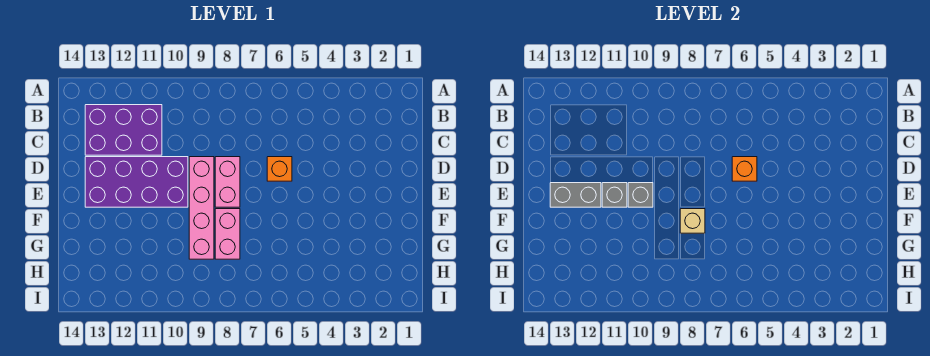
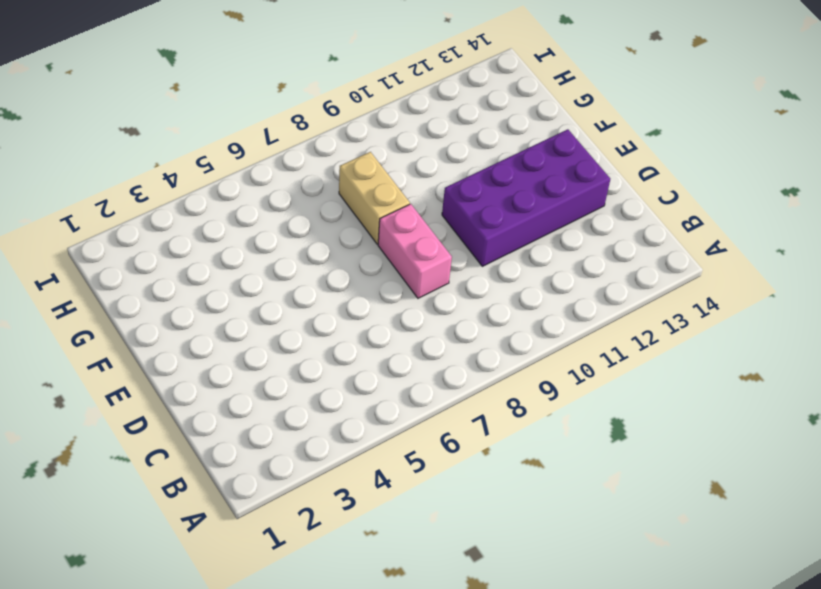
tan brick F8:G8 level 1 -> pink brick F8:G8 level 1
none -> purple brick B11:C13 level 1
none -> orange brick D6 level 1

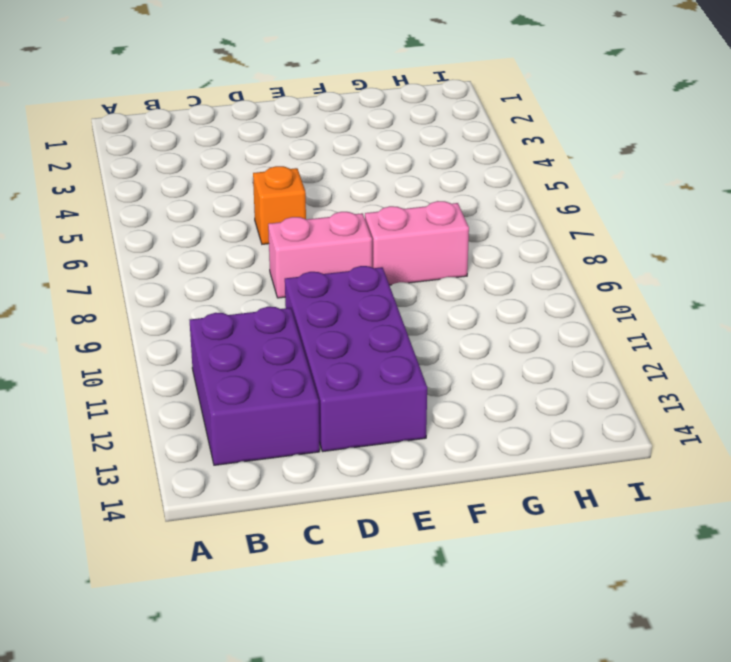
none -> pink brick D9:G9 level 1
none -> orange brick D6 level 2

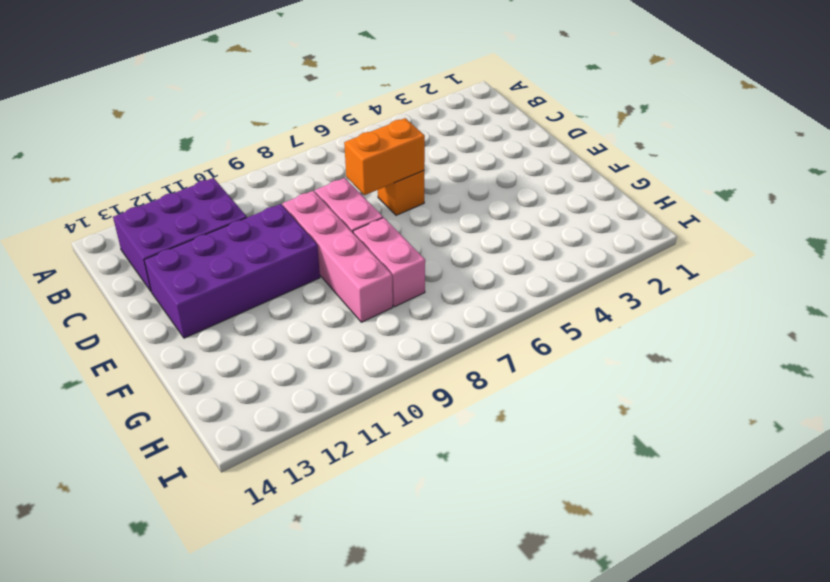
orange brick D6:D7 level 2 -> orange brick D6 level 2
none -> grey brick E10 level 2
none -> grey brick E11 level 2

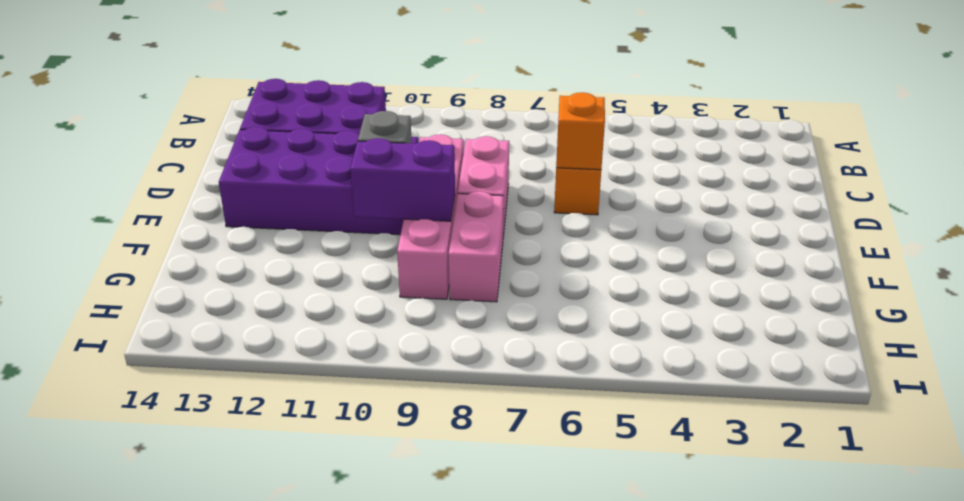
purple brick F9:F10 level 2 -> none
none -> grey brick E11 level 2
none -> grey brick E12:E13 level 2

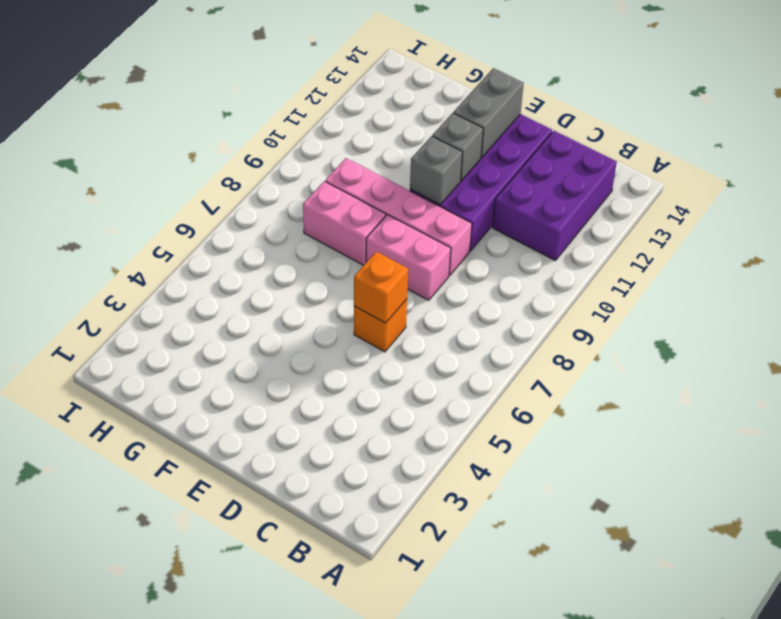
none -> tan brick F8 level 2

